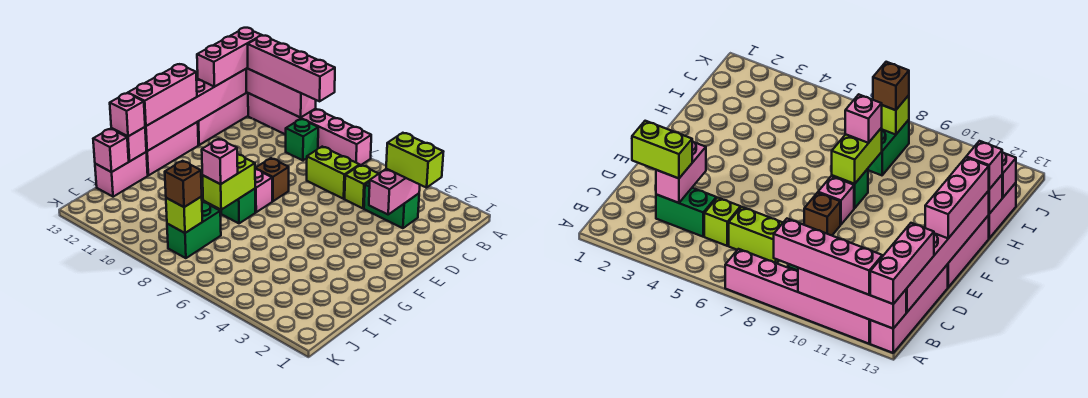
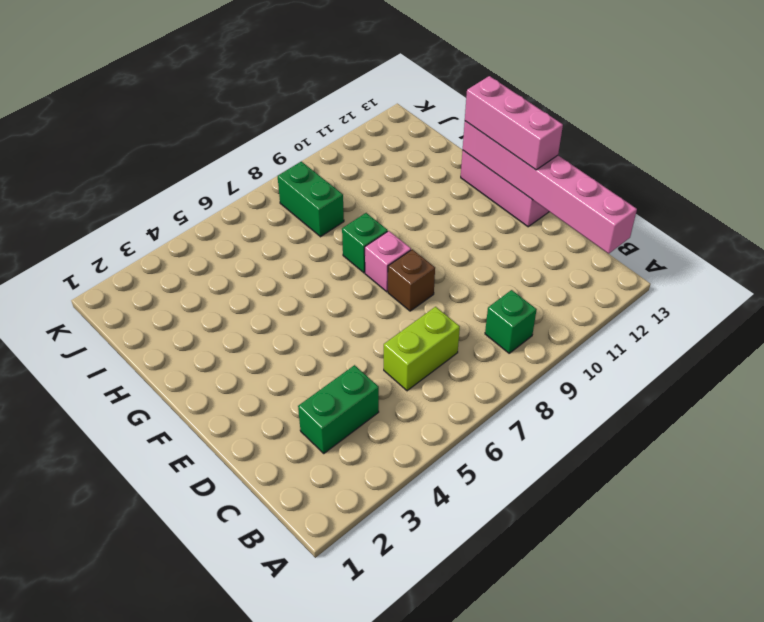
none -> pink brick A7:A12 level 1
none -> pink brick A13:D13 level 1
none -> lime brick C5 level 1

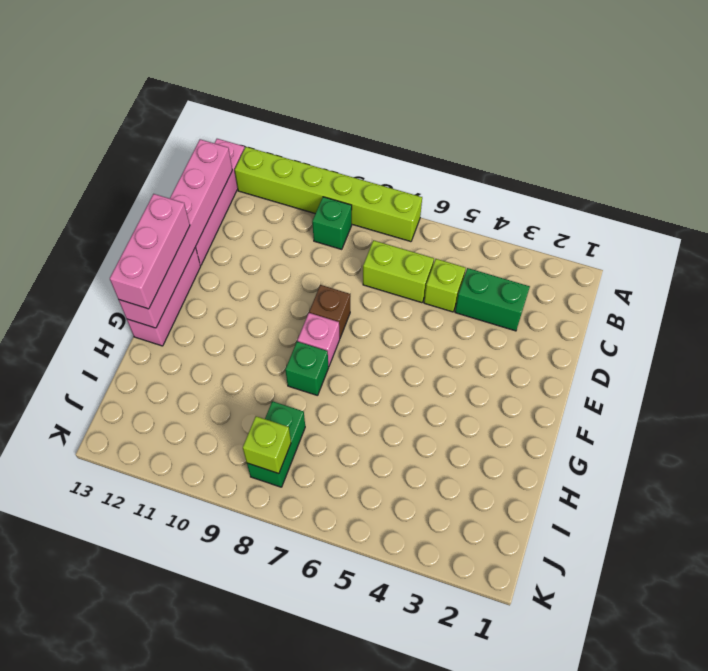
lime brick A7:A12 level 1 -> pink brick A7:A12 level 1
none -> pink brick H13:I13 level 1
none -> pink brick A10:A13 level 2
none -> pink brick C3:D3 level 2

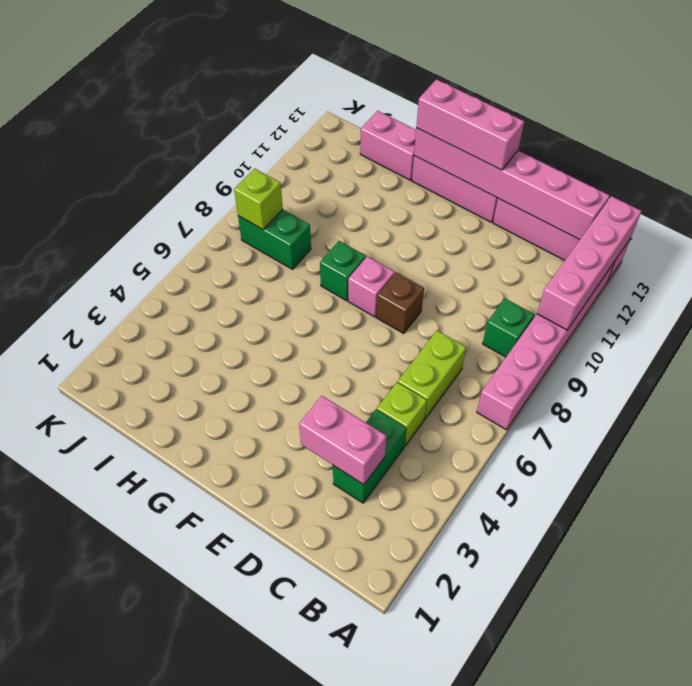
none -> lime brick G8:H8 level 2
none -> pink brick H13 level 2
none -> pink brick I13 level 2

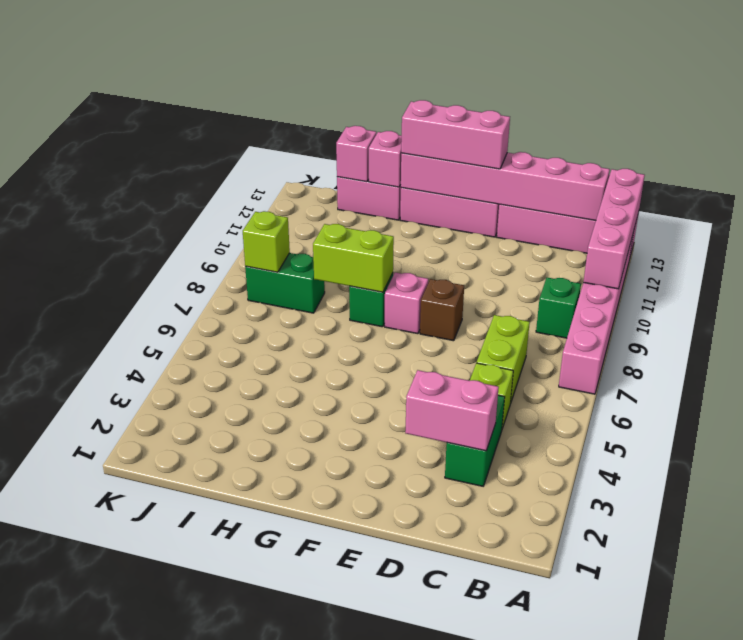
none -> pink brick A9:A12 level 3
none -> pink brick A13:C13 level 3
none -> lime brick C2:C3 level 3

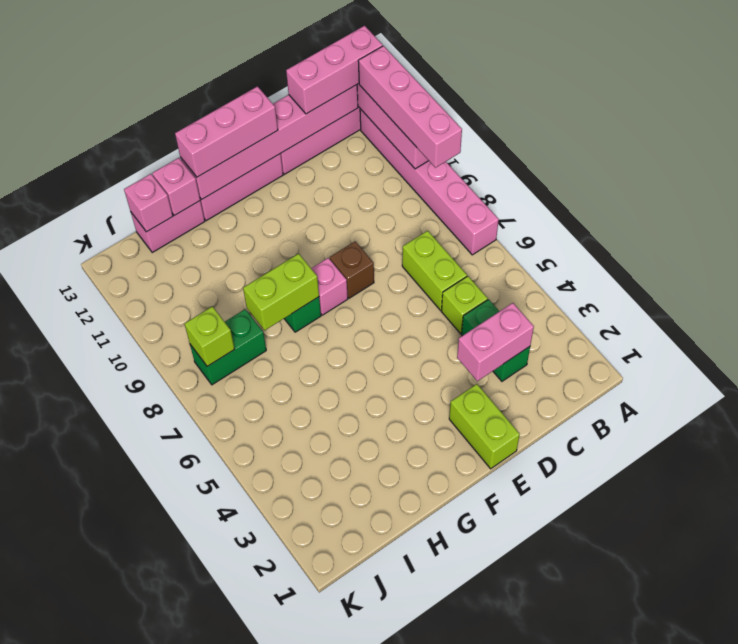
lime brick E1:E2 level 1 -> lime brick C2:C3 level 3
none -> green brick B9 level 1
none -> pink brick H8 level 3
none -> pink brick H13 level 3

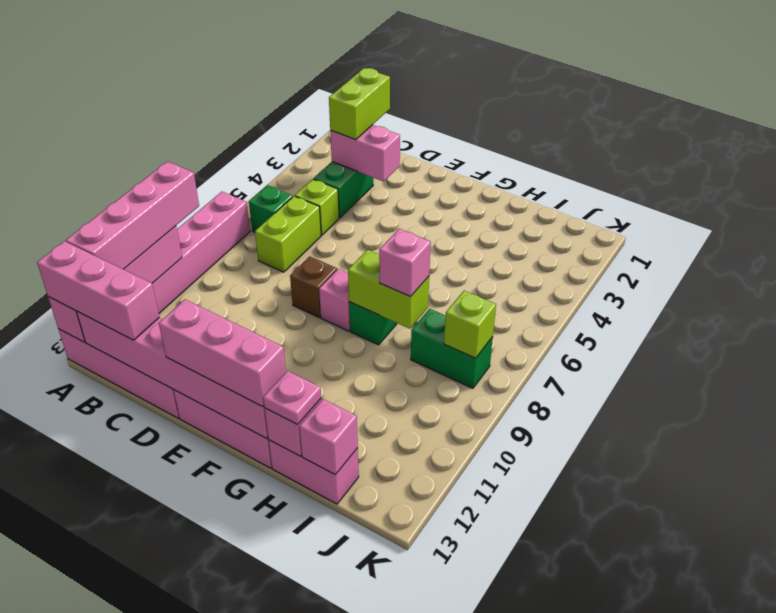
green brick B6 level 1 -> green brick B9 level 1
pink plate H13 level 3 -> pink brick H13 level 3
none -> brown brick J8 level 3

